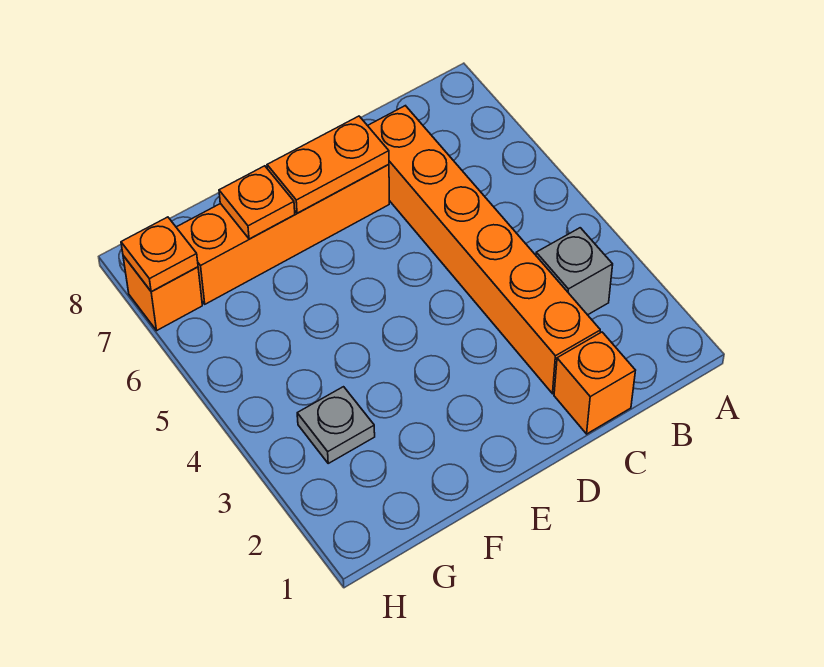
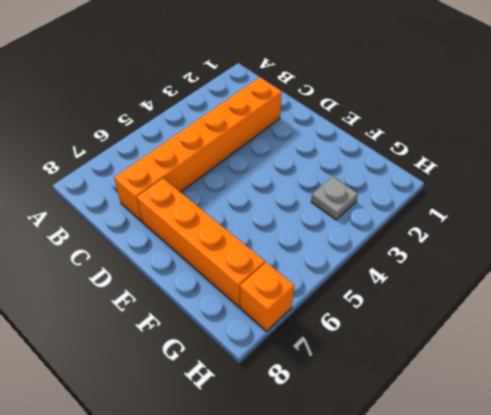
none -> grey brick B3 level 1
none -> orange brick C1 level 1

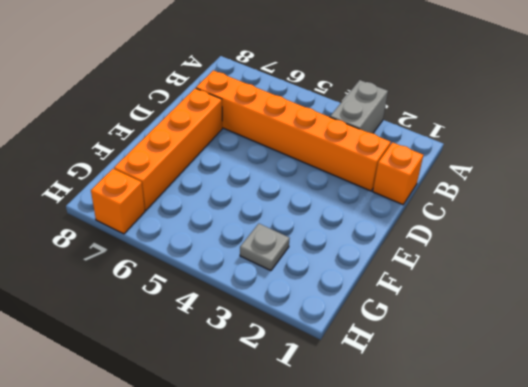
grey brick A3:B3 level 1 -> grey brick B3 level 1
none -> orange plate D7:E7 level 2
none -> orange plate F7 level 2

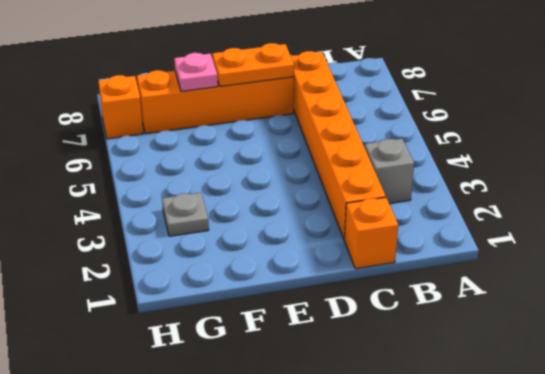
pink plate F7 level 2 -> orange plate F7 level 2
none -> orange plate H7 level 2

